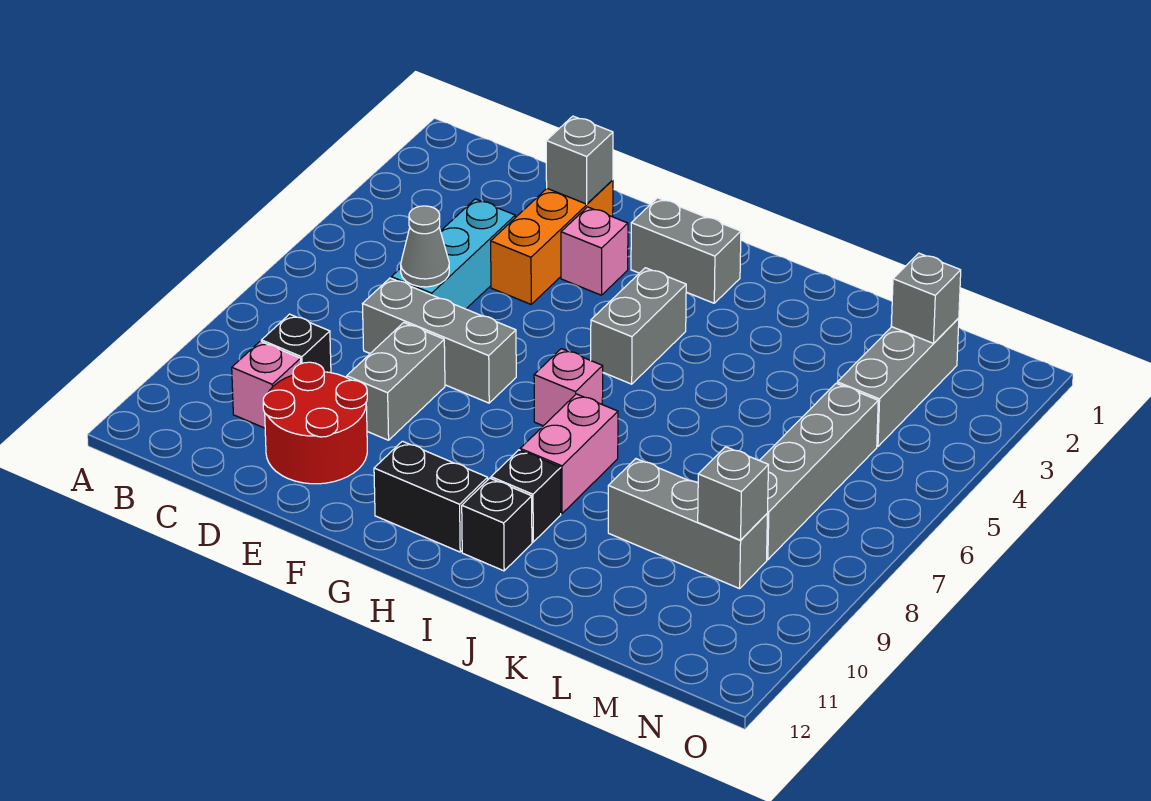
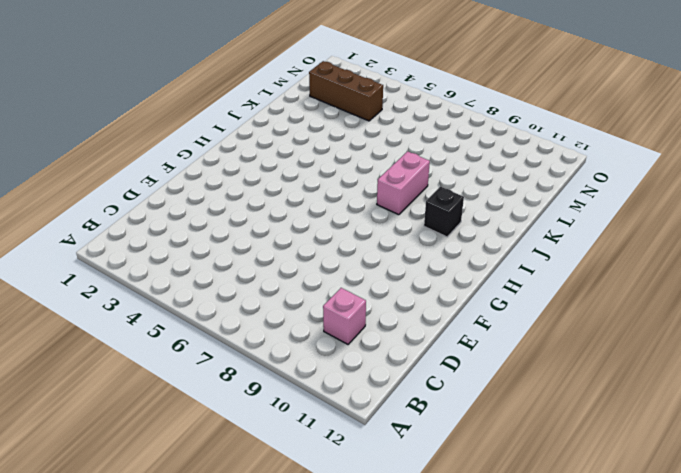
pink brick I8:J8 level 1 -> pink brick I8:I9 level 1
brown brick M2:M4 level 1 -> grey brick M2:M4 level 1
none -> black brick C9 level 1
none -> cyan brick D4:D6 level 1
none -> grey brick D7:F7 level 1

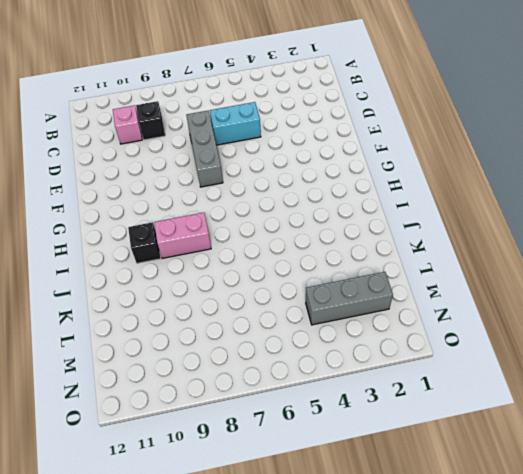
cyan brick D5:D6 level 1 -> cyan brick D4:D6 level 1
none -> red round brick D10:E11 level 1
none -> orange brick E2:E4 level 1
none -> grey brick E8:E9 level 1

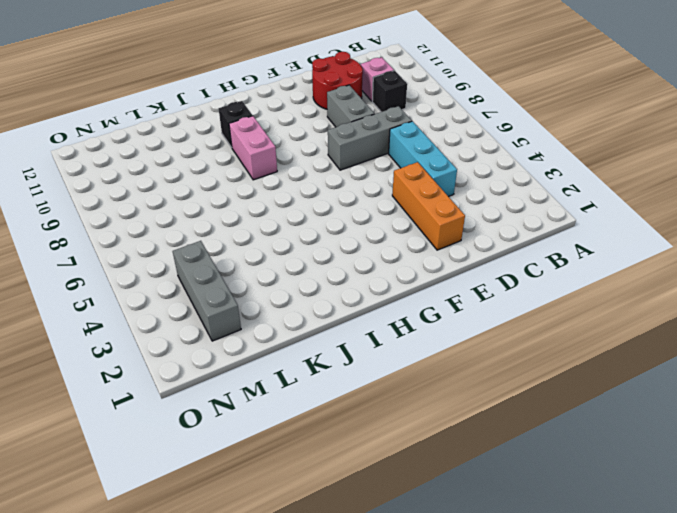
none -> pink brick F3 level 1
none -> grey brick G2:H2 level 1
none -> black brick G11:H11 level 1

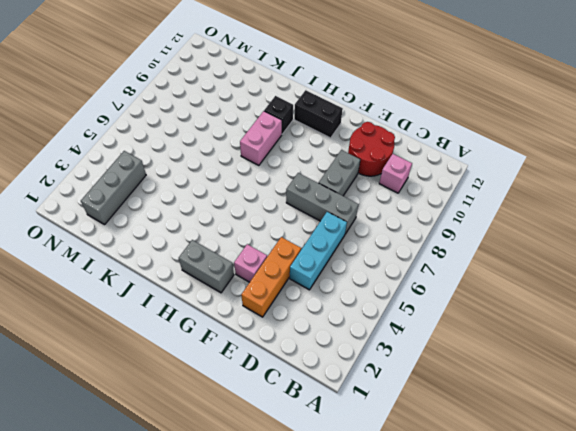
none -> black brick C9 level 1
none -> grey brick H4:H5 level 1
none -> pink brick H7 level 1

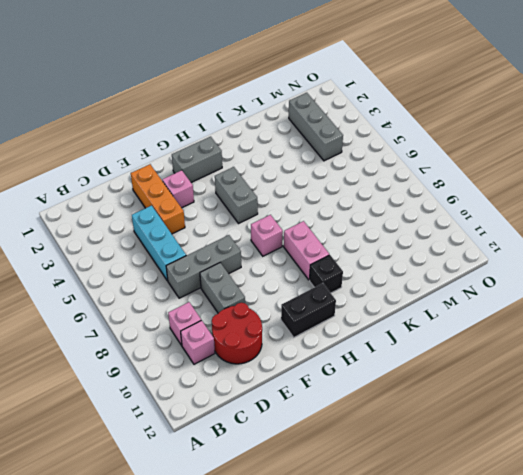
pink brick C9 level 1 -> black brick C9 level 1
none -> black brick I11 level 1
none -> grey brick K9:M9 level 1
none -> grey brick M5:M8 level 1

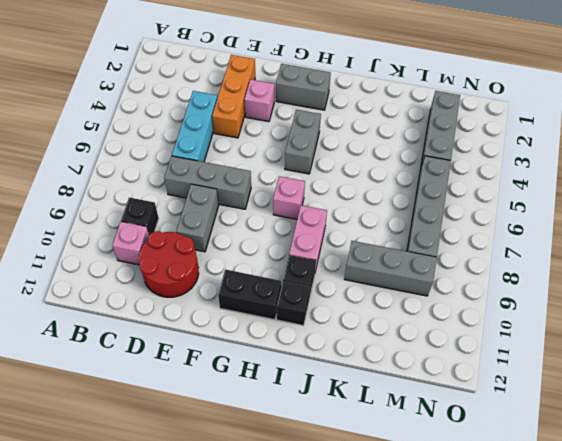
none -> grey cone D6 level 2
none -> grey brick E2 level 2
none -> grey brick M2 level 2

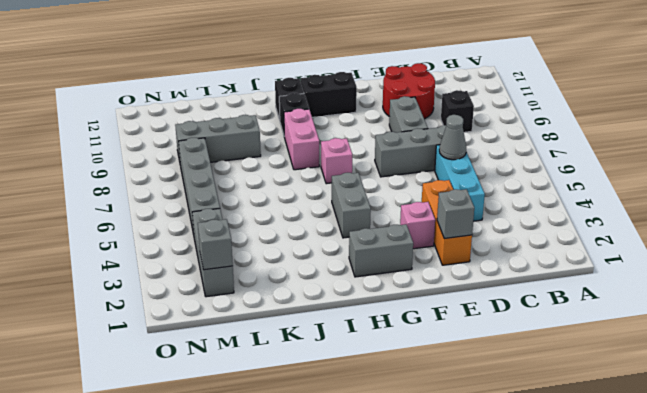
none -> pink brick C10 level 1
none -> grey brick M9 level 2

